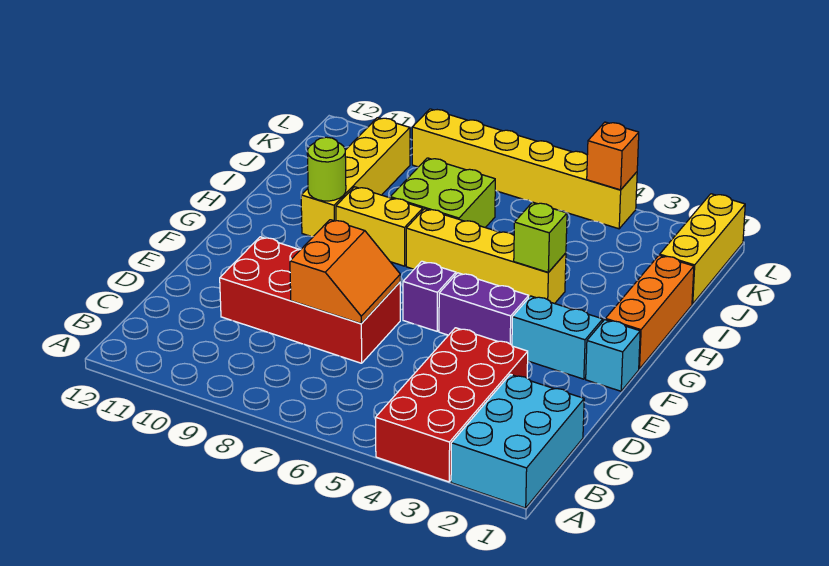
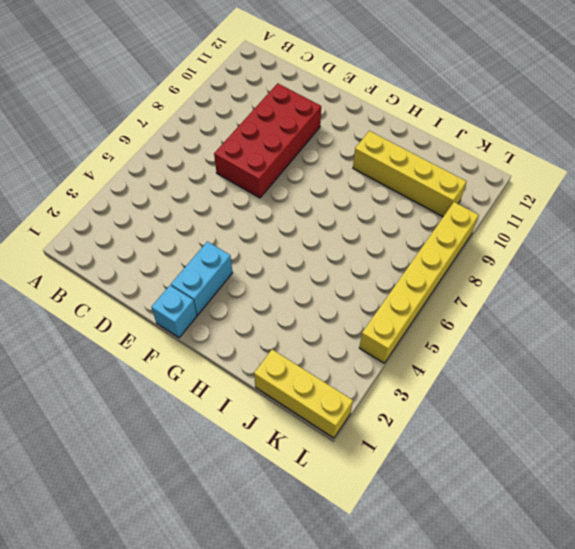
none -> cyan brick A1:C2 level 1
none -> red brick A3:D4 level 1
none -> purple brick F4:F5 level 1

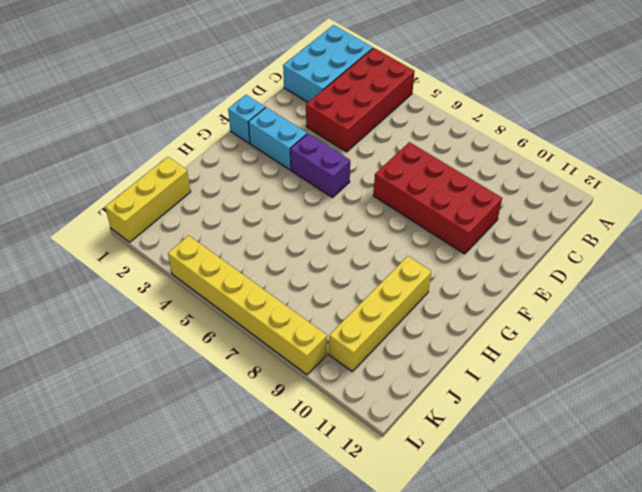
none -> purple brick F6 level 1
none -> orange brick G1:I1 level 1
none -> yellow brick H4:H7 level 1

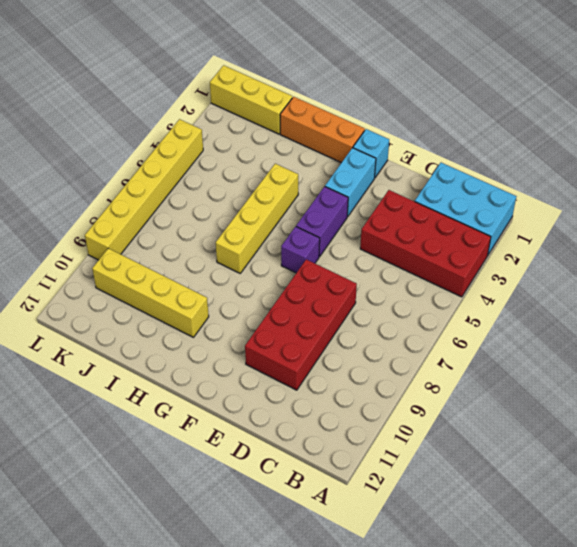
none -> yellow brick H8:H9 level 1
none -> lime brick I7:J8 level 1
none -> orange slope D7:E8 level 2 top 8

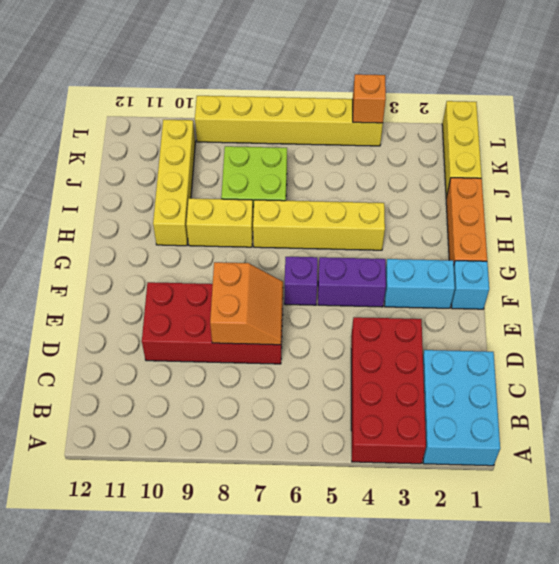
none -> lime brick H4 level 2
none -> lime round brick H10 level 2

